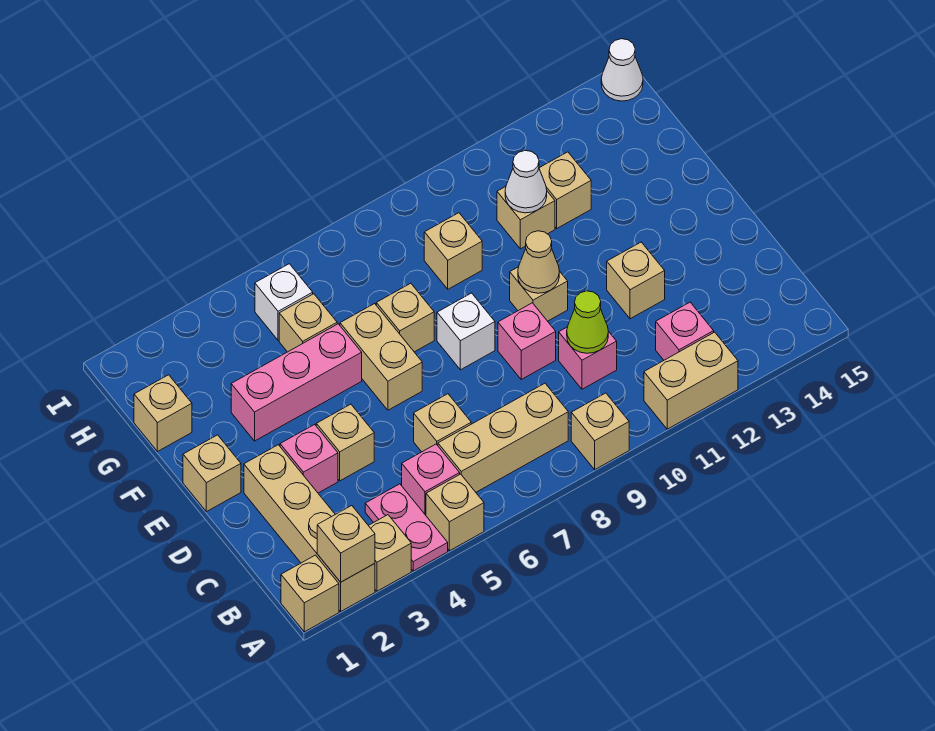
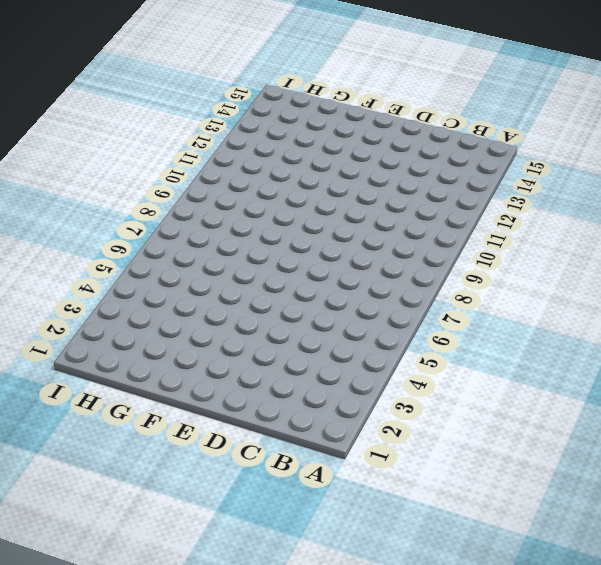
none -> tan brick A1 level 1
none -> tan brick A2:D2 level 1
none -> tan brick A3 level 1
none -> pink plate A4:B4 level 1

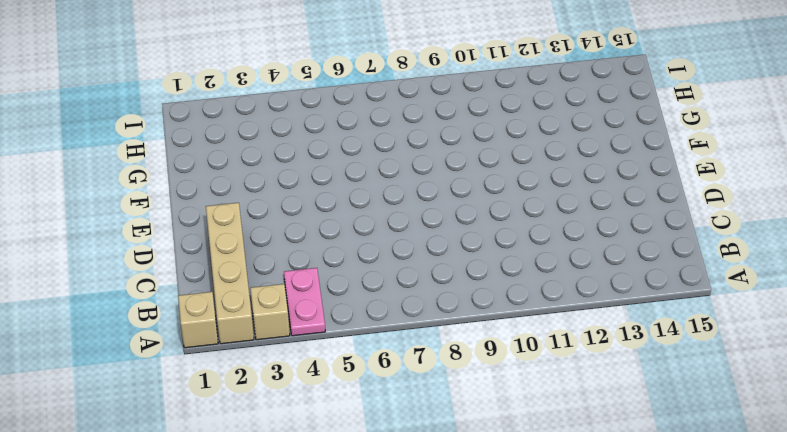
none -> tan brick A5 level 1
none -> tan brick A9 level 1
none -> tan brick A11:A12 level 1
none -> pink brick B5 level 1

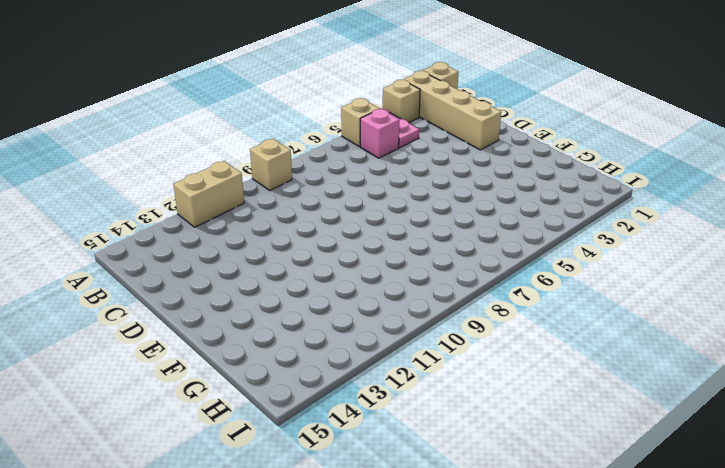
none -> tan brick B6:B8 level 1
none -> pink brick B12 level 1
none -> tan brick C6 level 1
none -> pink brick C10 level 1

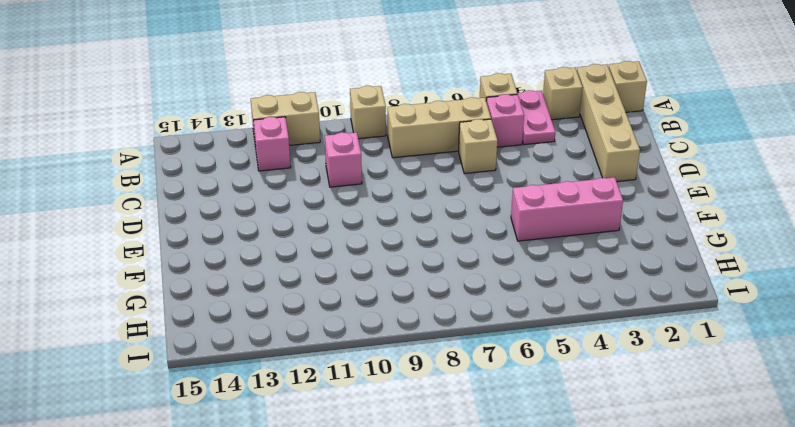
none -> pink brick D3 level 1
none -> tan brick D4 level 1
none -> pink brick D9 level 1
none -> tan brick D12 level 1

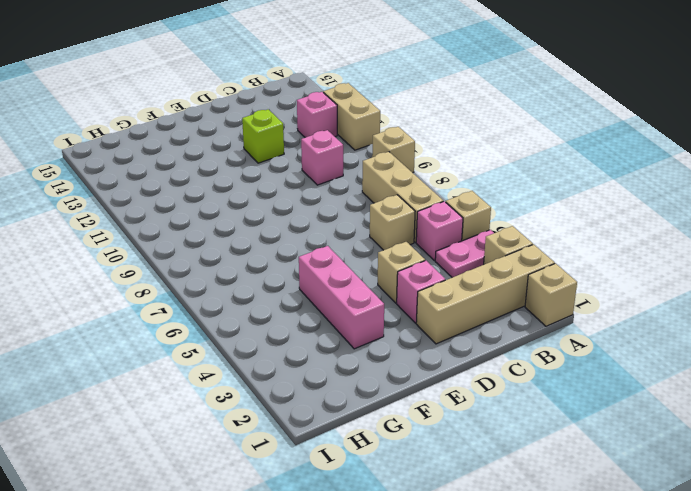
lime brick D12 level 1 -> tan brick D12 level 1
none -> pink brick D9 level 1
none -> tan brick E1 level 1
none -> tan brick E6:F6 level 1
none -> white brick E8 level 1

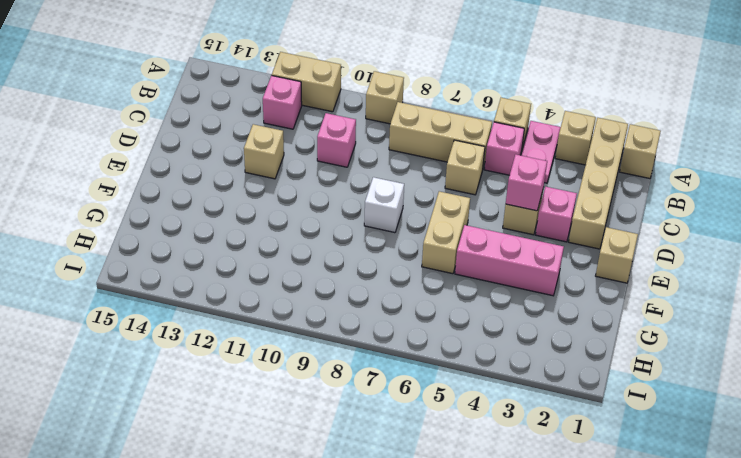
pink brick D4 level 2 -> pink brick D9 level 1
none -> tan brick E10 level 1
none -> tan brick F7 level 1
none -> tan brick G1 level 1
none -> tan brick G5 level 1

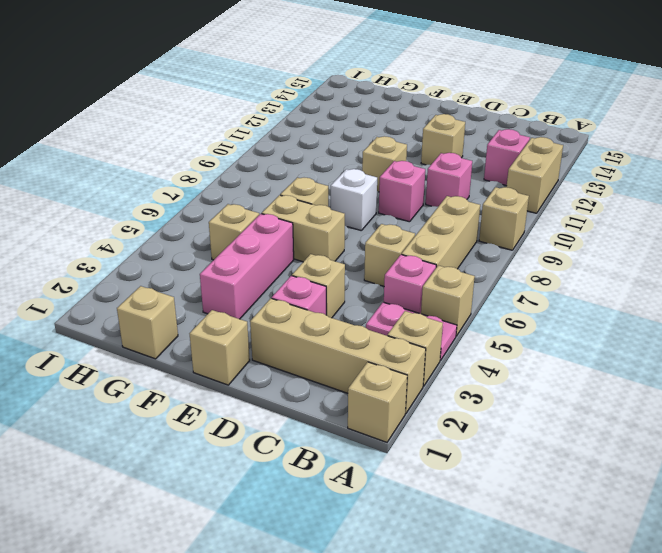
none -> tan brick G9 level 1
none -> tan brick G11 level 1
none -> tan brick G12 level 1
none -> white brick H5 level 1

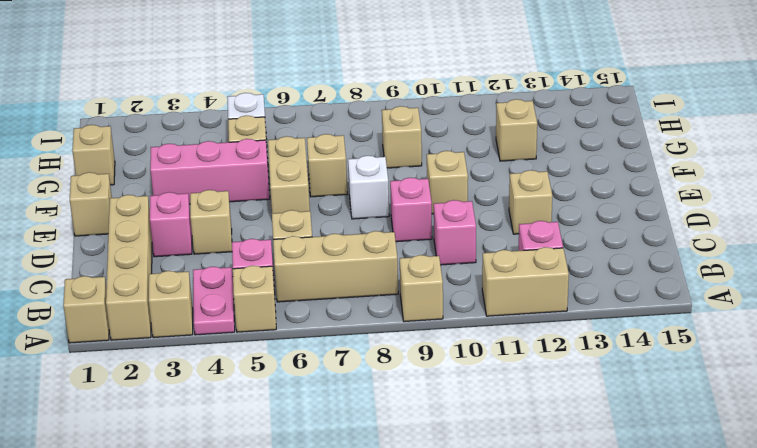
none -> tan brick G11 level 1
none -> white cone I15 level 1
none -> tan brick A2 level 2
none -> lime cone C10 level 2

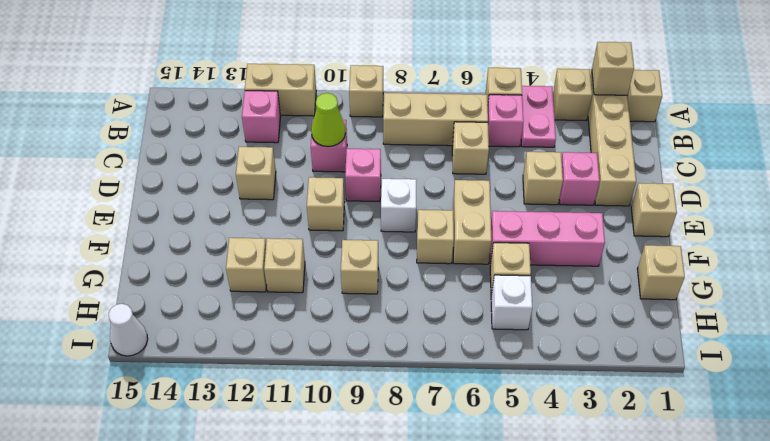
none -> tan cone E10 level 2
none -> white cone G11 level 2

